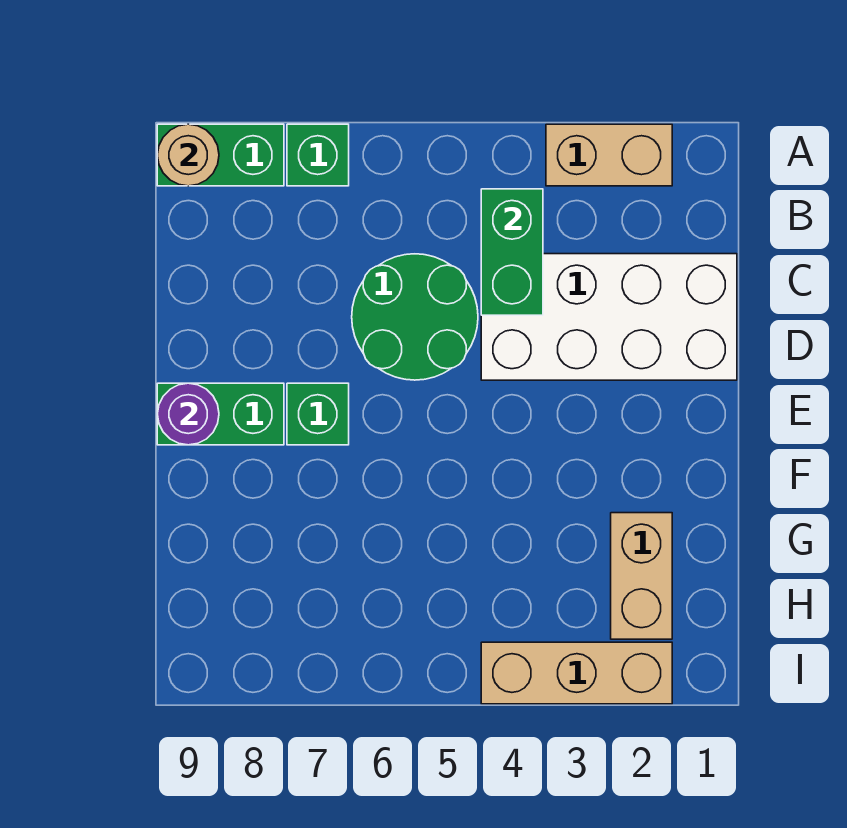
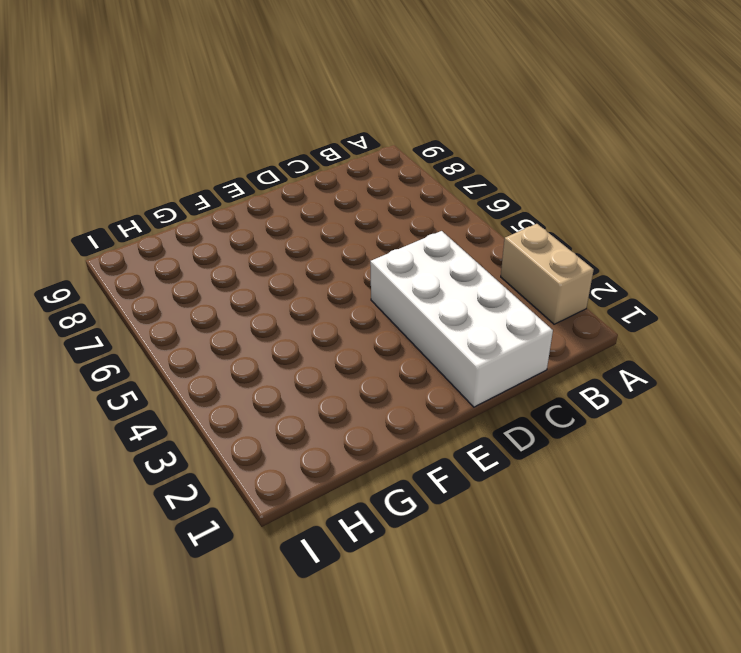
none -> green brick A7 level 1
none -> green brick A8:A9 level 1
none -> green round brick C5:D6 level 1

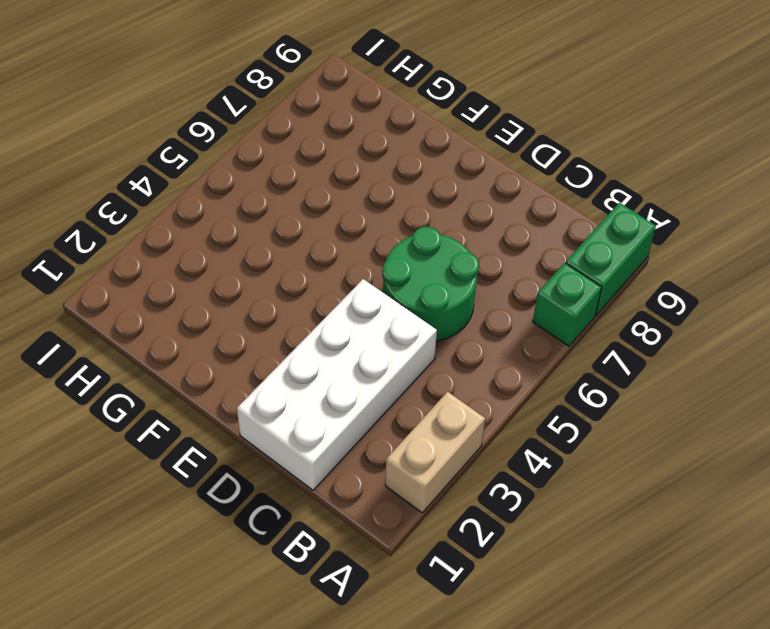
none -> green brick E7 level 1
none -> green brick E8:E9 level 1
none -> tan brick G2:H2 level 1

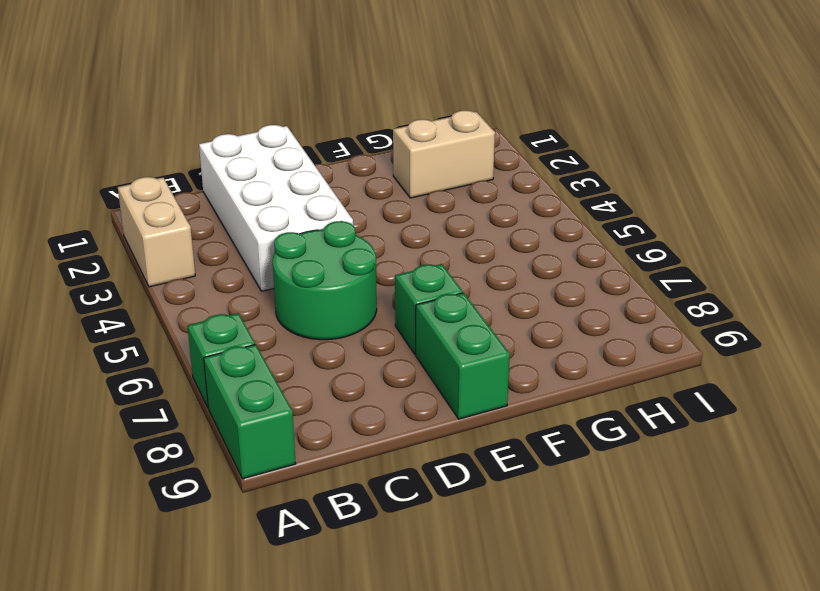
none -> tan brick I2:I4 level 1
none -> tan round brick A9 level 2
none -> green brick B4:C4 level 2

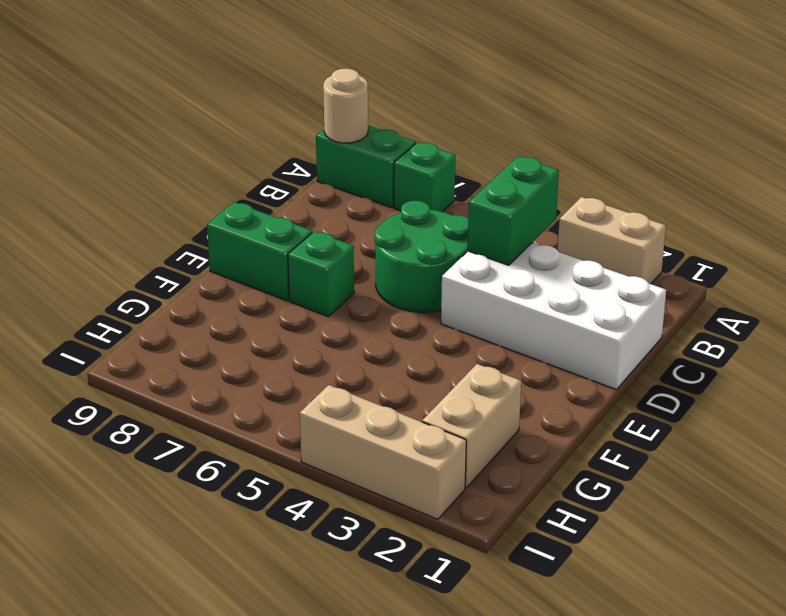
none -> purple round brick E9 level 2

